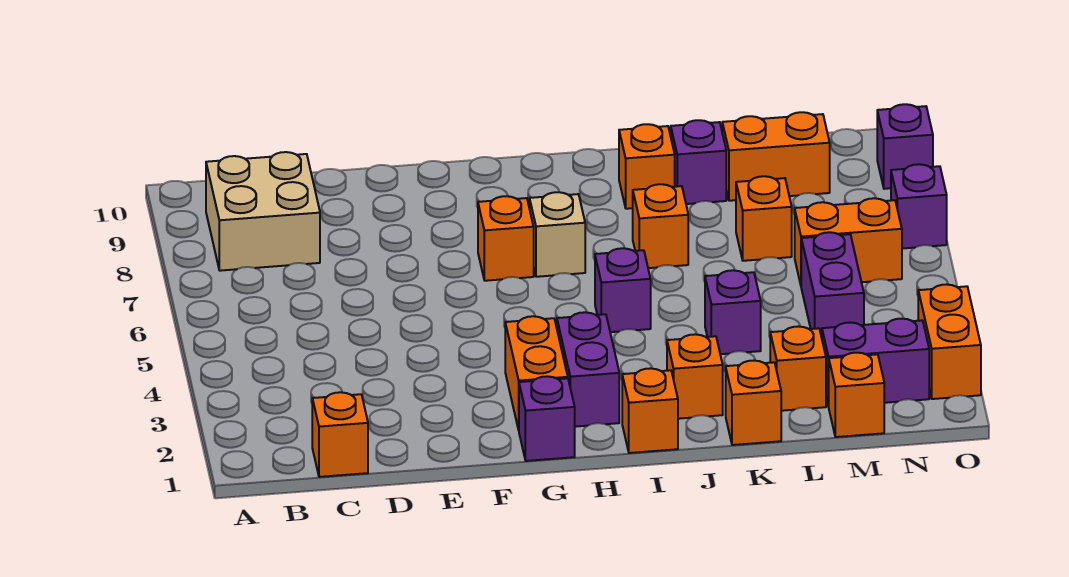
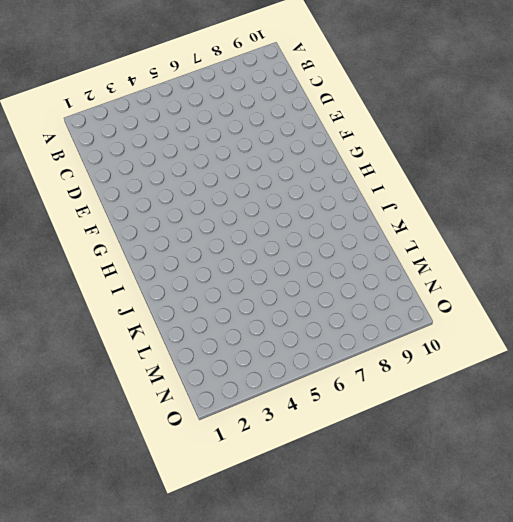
none -> tan brick B8:C9 level 1
none -> orange brick C1 level 1
none -> purple brick G1 level 1

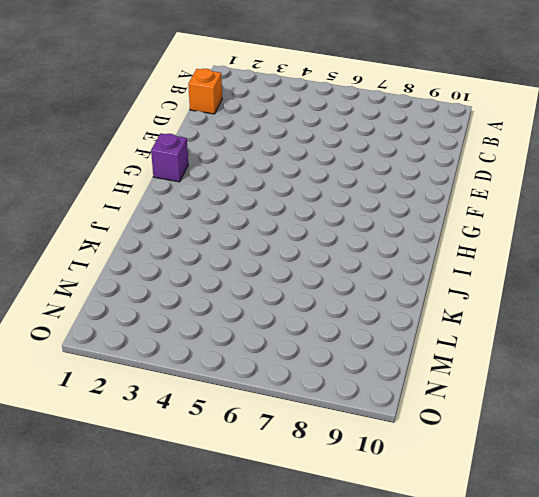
none -> tan brick B8:C9 level 1
none -> orange brick G2:G3 level 1
none -> orange brick G7 level 1

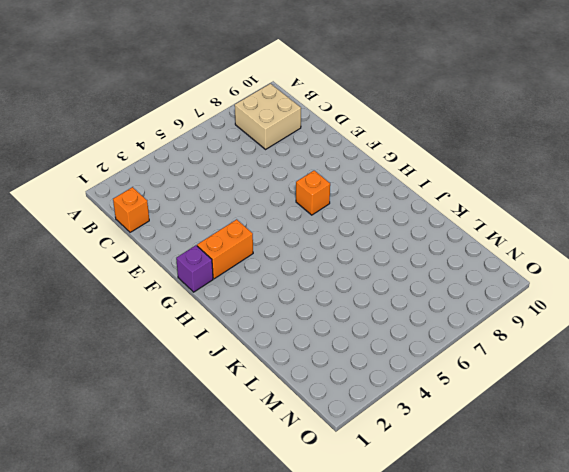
none -> purple brick H2:H3 level 1
none -> tan brick H7 level 1
none -> orange brick I1 level 1

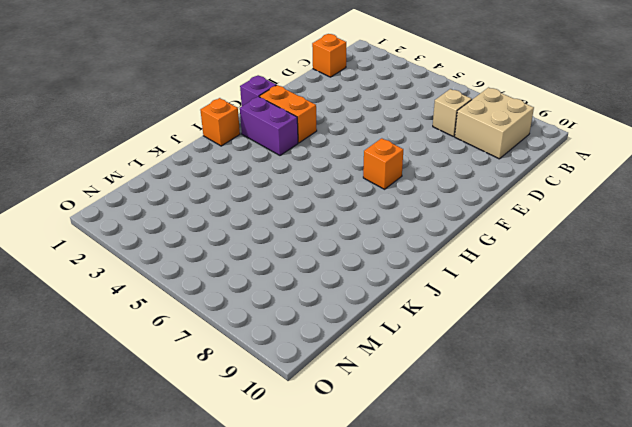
tan brick C7 level 1 -> tan brick H7 level 1
none -> purple brick I5 level 1
none -> orange brick J2 level 1
none -> orange brick J7 level 1

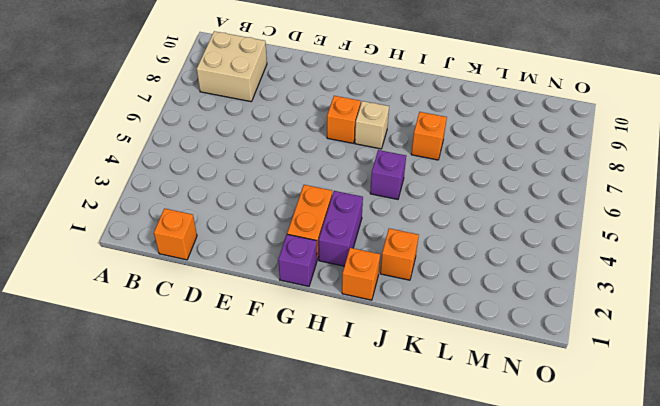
none -> orange brick J9 level 1
none -> orange brick K1 level 1
none -> purple brick K4 level 1

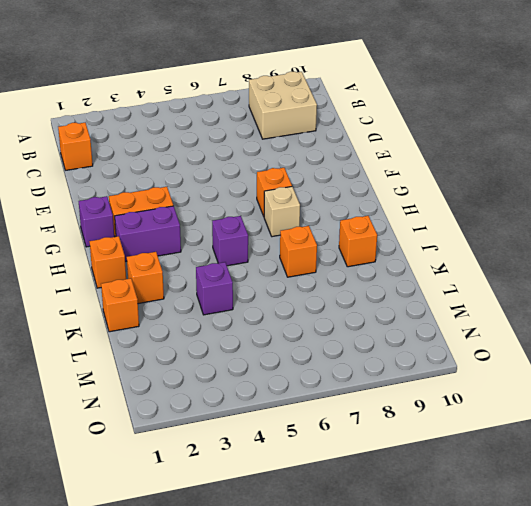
none -> purple brick K9 level 1
none -> orange brick L2 level 1
none -> orange brick L7 level 1

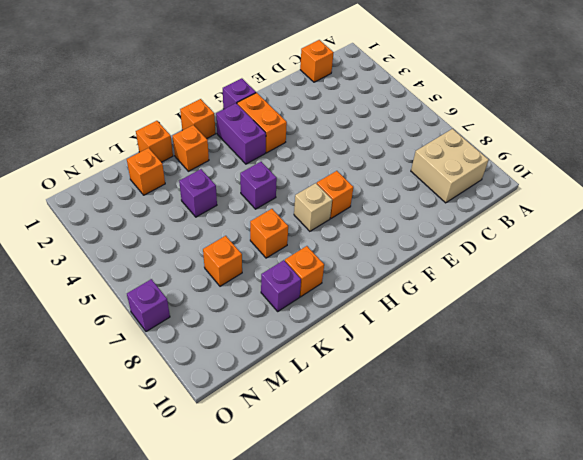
none -> orange brick L9:M9 level 1
none -> orange brick M1 level 1
none -> purple brick M2:N2 level 1

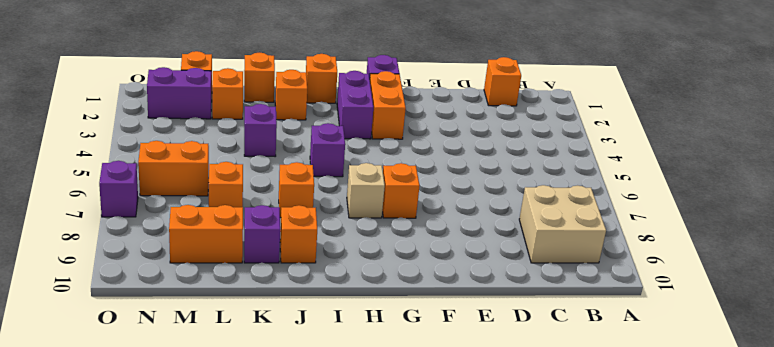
none -> purple brick M4:M5 level 1
none -> orange brick O2:O3 level 1
none -> purple brick O9 level 1

